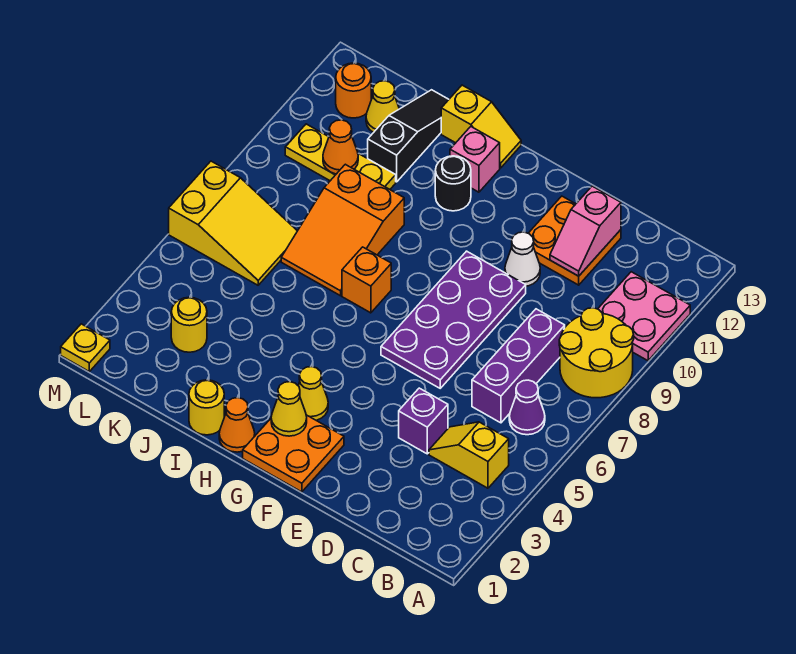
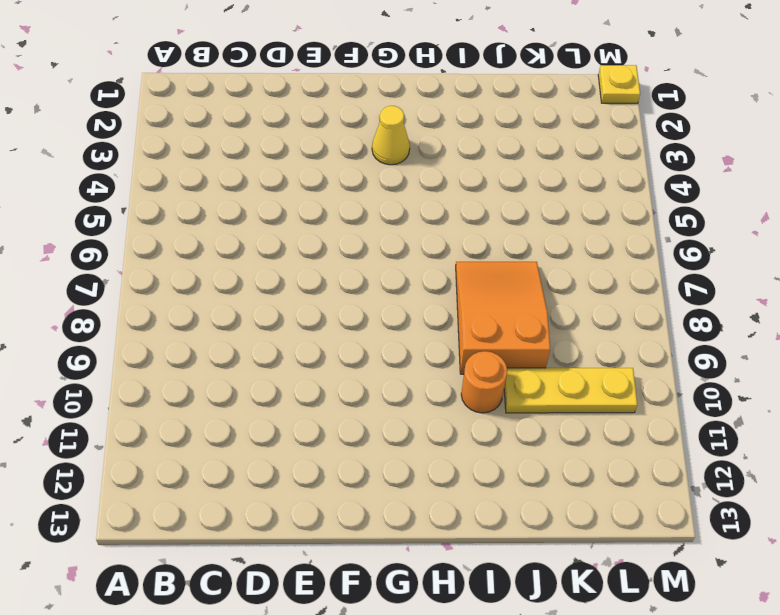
orange round brick I10 level 1 -> orange round brick L12 level 1
none -> yellow round brick A8:B9 level 1
none -> pink plate A10:B11 level 1
none -> yellow slope B4:C4 level 1 top B

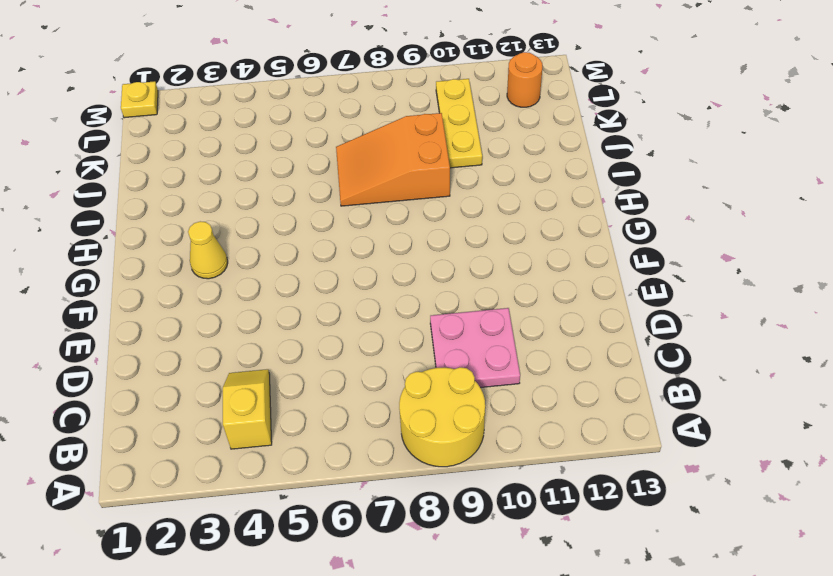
pink plate C9:D10 level 1 -> pink plate A10:B11 level 1
none -> purple cone B6 level 1
none -> purple brick C6:C8 level 1
none -> purple brick D4 level 1

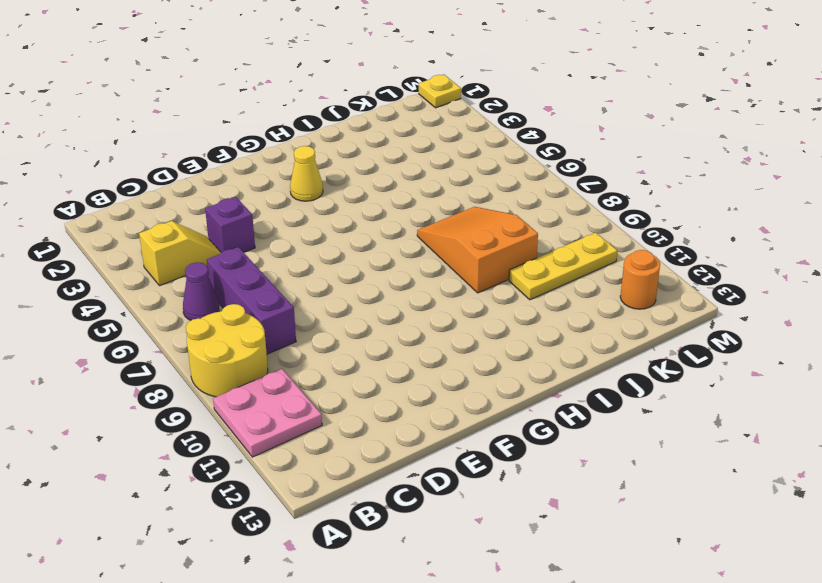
none -> orange plate D11:E12 level 1
none -> purple plate E6:F9 level 1
none -> white cone E10 level 1

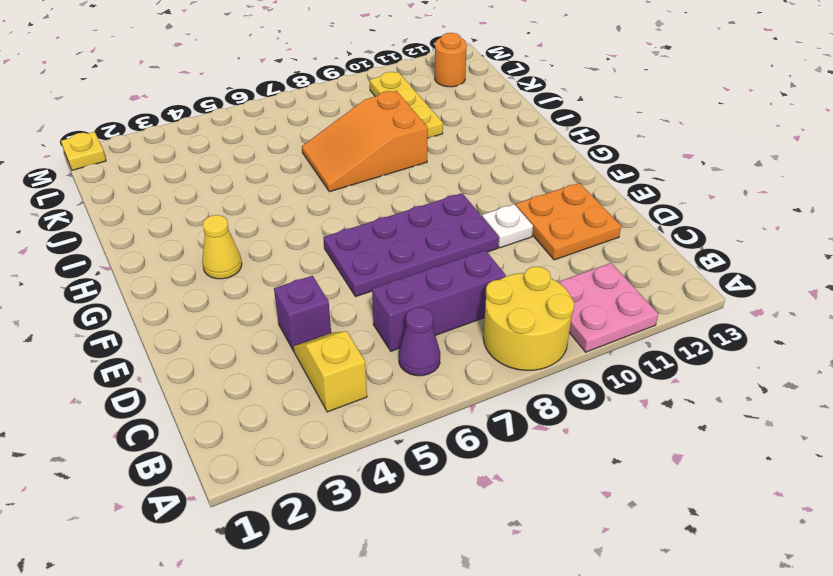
white plate E10 level 1 -> white cone E10 level 1
none -> orange plate F1:G2 level 1
none -> orange cone H1 level 1
none -> orange brick H7 level 1

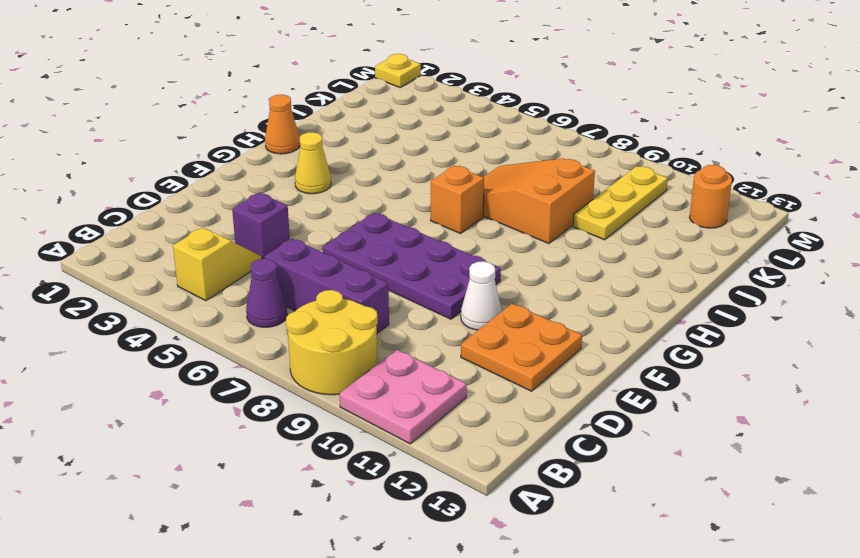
none -> orange plate F1:G2 level 1
none -> black round brick H11 level 1
none -> pink brick H12 level 1

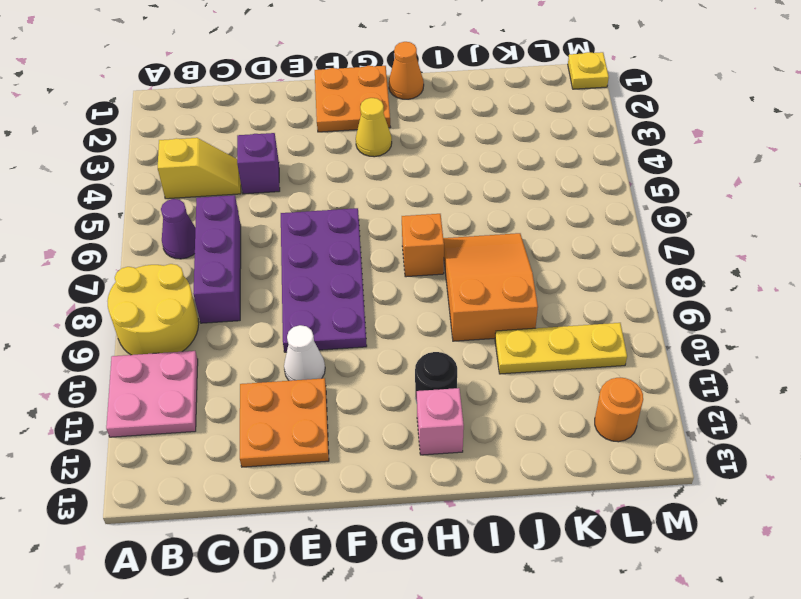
none -> yellow slope H13:I13 level 1 top I
none -> yellow round brick I1 level 1
none -> black slope J11:J13 level 1 top 11

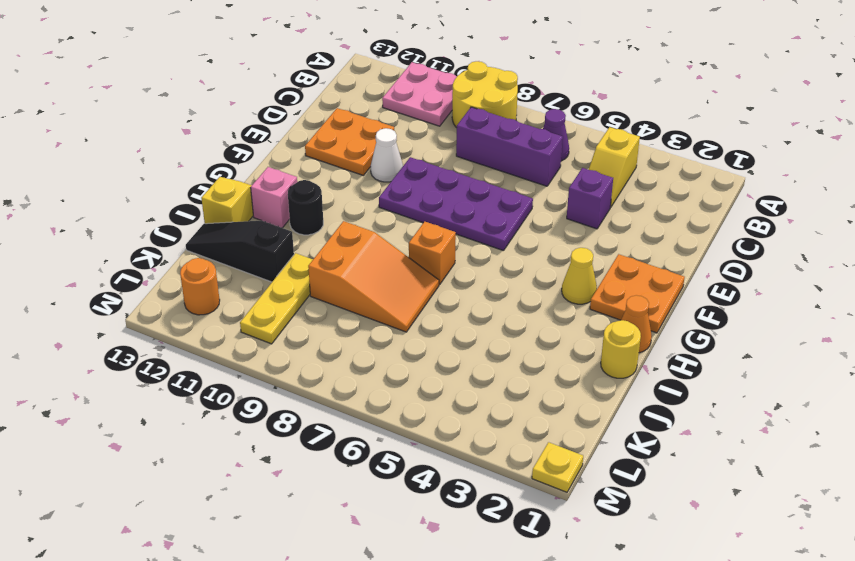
none -> yellow round brick K3 level 1
none -> yellow slope K6:M7 level 1 top M
none -> yellow cone K12 level 1

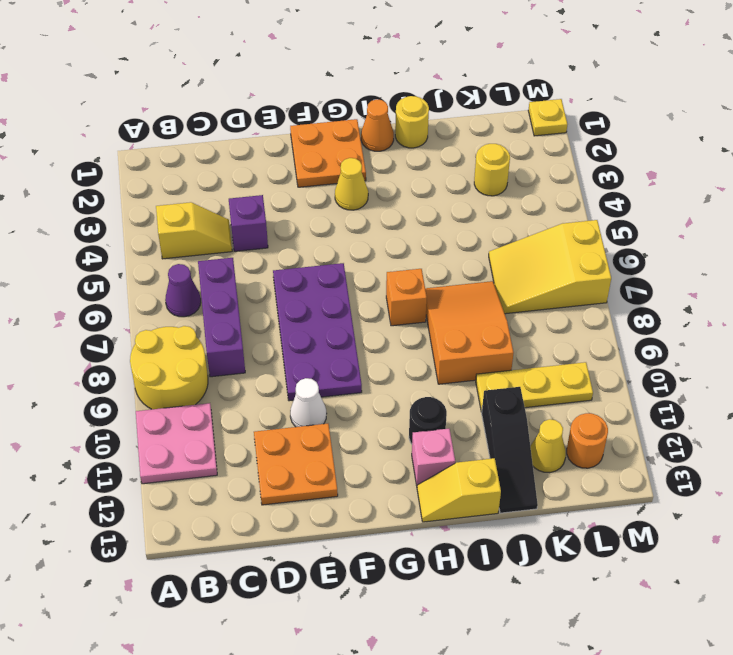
none -> pink slope D11:D12 level 2 top 12
none -> yellow cone G2 level 2
none -> orange cone K10 level 2

